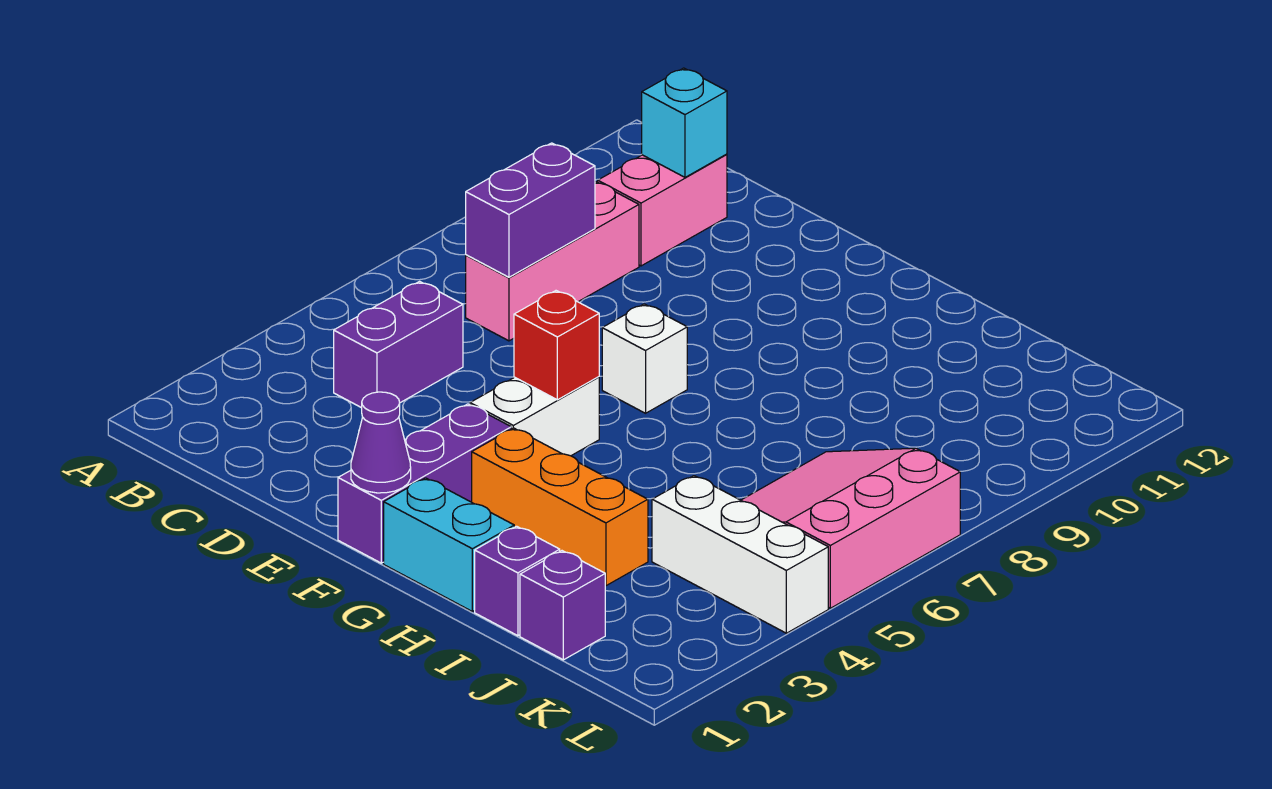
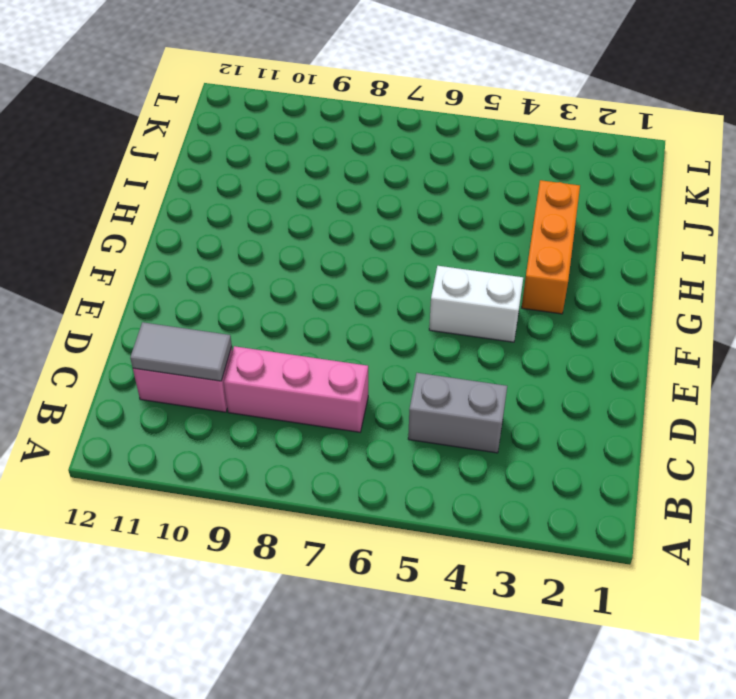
grey brick C4:C5 level 1 -> purple brick C4:C5 level 1
grey tile C10:C11 level 2 -> cyan brick C11 level 2
none -> purple brick F1:F3 level 1
none -> white brick F7 level 1
none -> cyan brick G1:H1 level 1

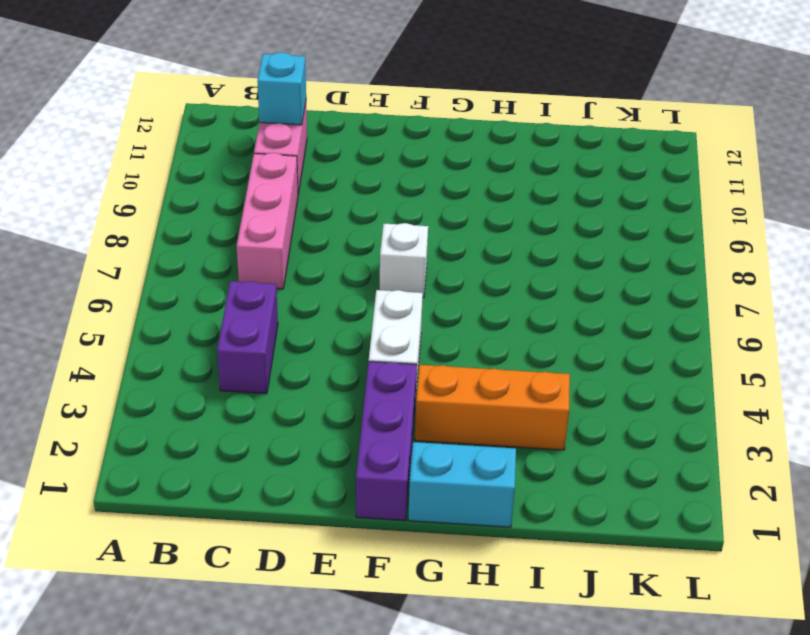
none -> purple brick I1 level 1
none -> purple brick J1 level 1
none -> white brick J4:L4 level 1

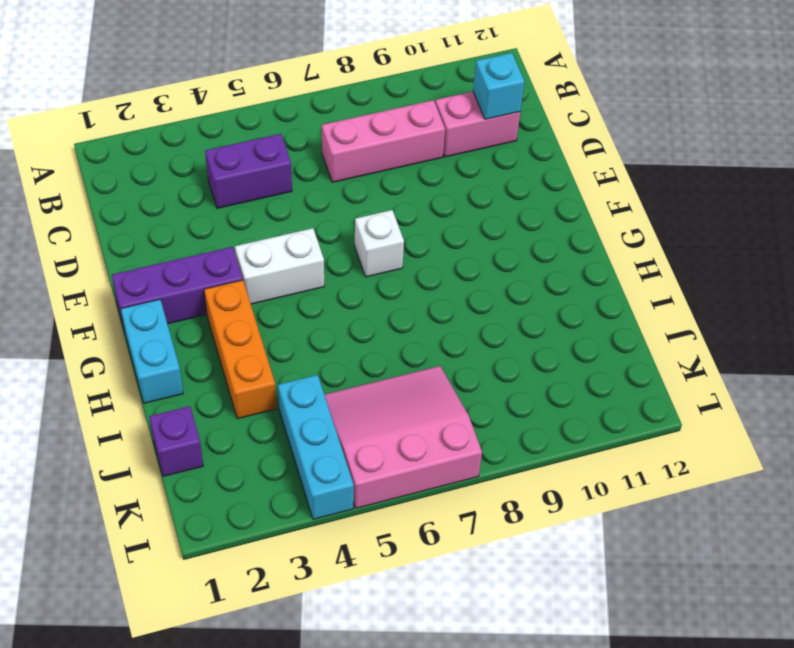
cyan brick J4:L4 level 1 -> white brick J4:L4 level 1
none -> purple brick I1 level 1
none -> purple brick C7:C8 level 2
none -> purple cone F1 level 2

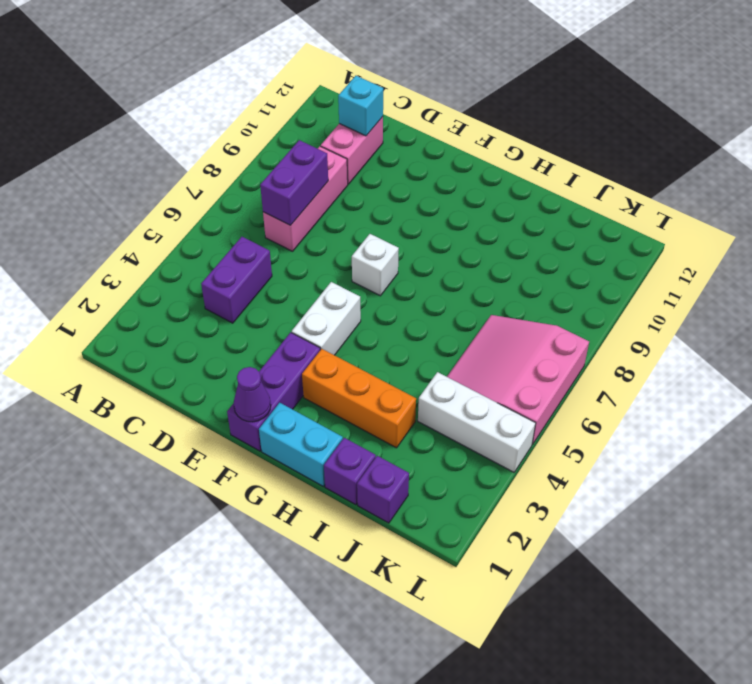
none -> red brick F5 level 2

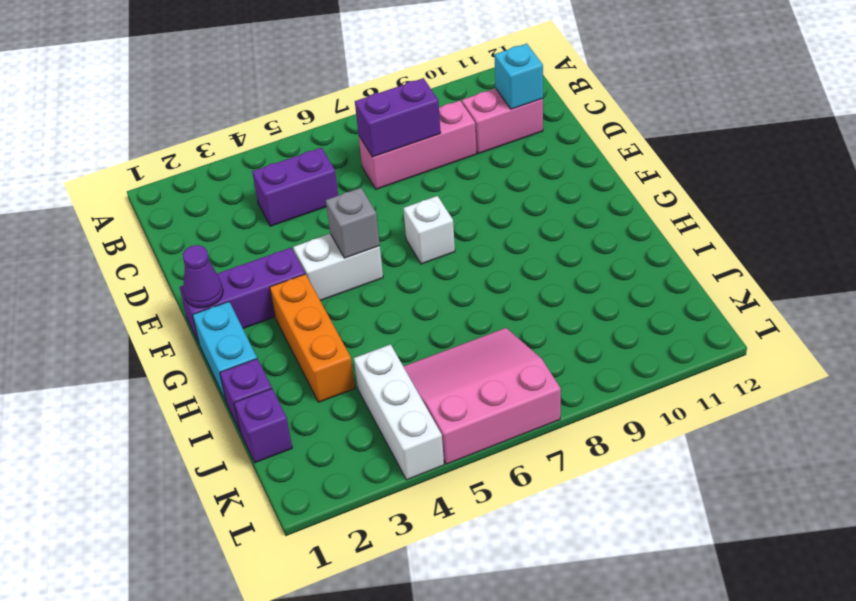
grey brick F5 level 2 -> red brick F5 level 2

